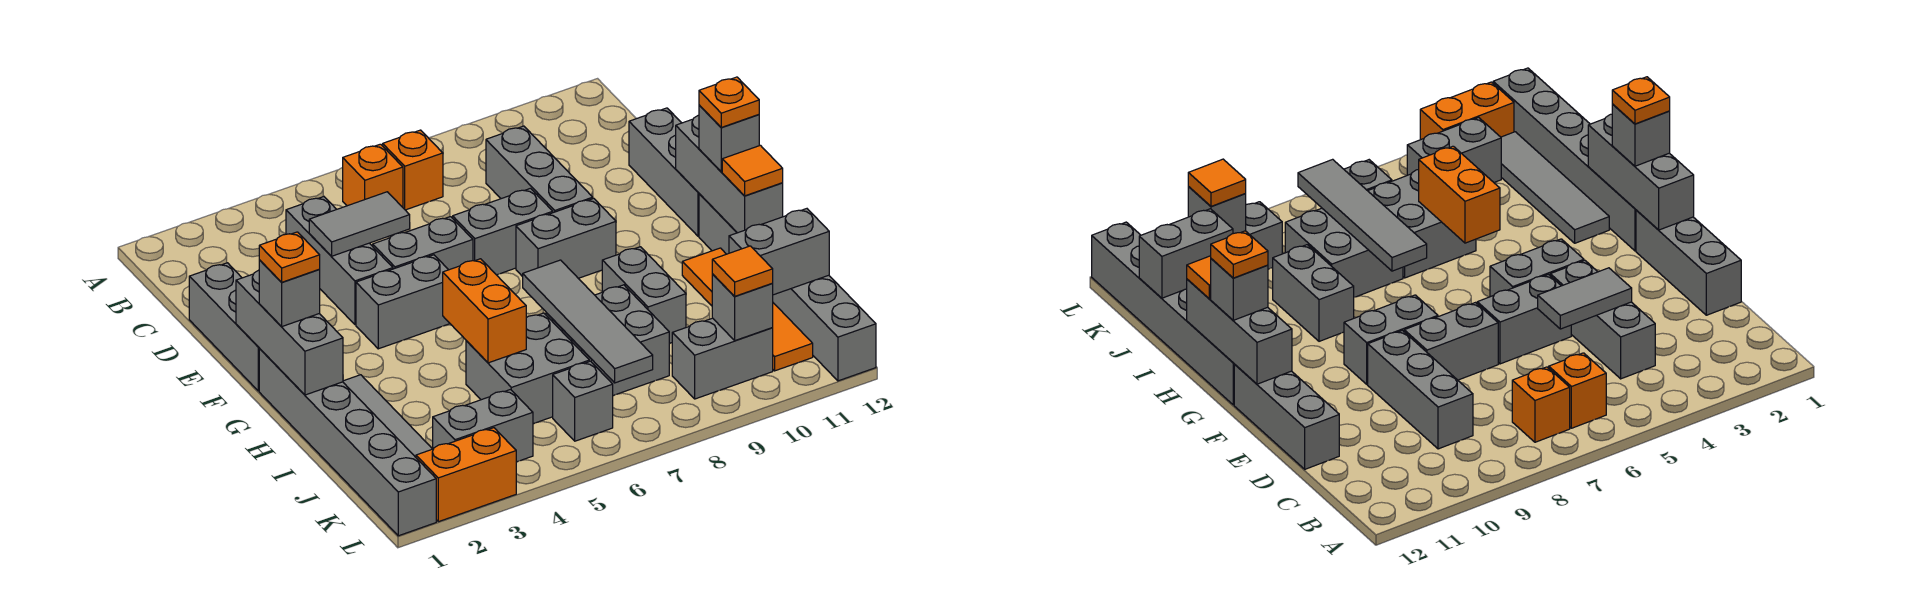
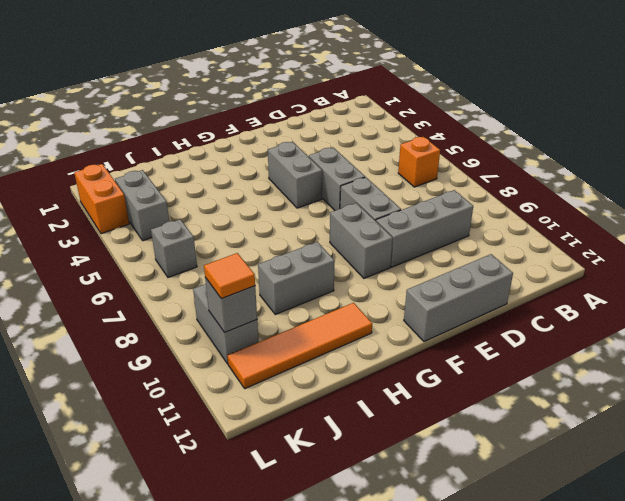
none -> orange brick B7 level 1
none -> grey brick C4:E4 level 1
none -> grey brick D1:F1 level 1
none -> grey brick G1:L1 level 1

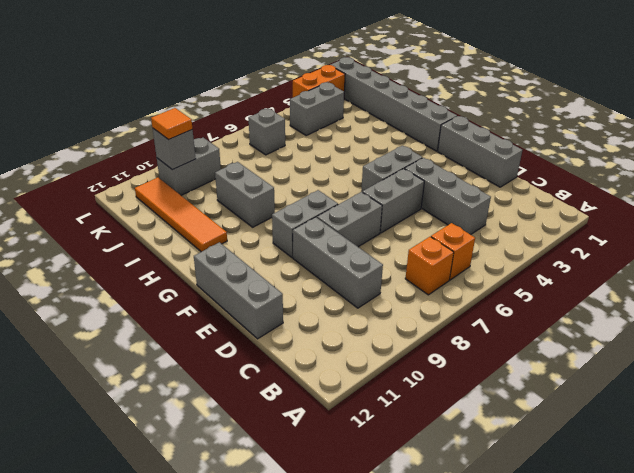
none -> grey brick G12:L12 level 1
none -> grey tile H2:K2 level 1
none -> grey brick I5:J6 level 1
none -> grey brick I7:J8 level 1

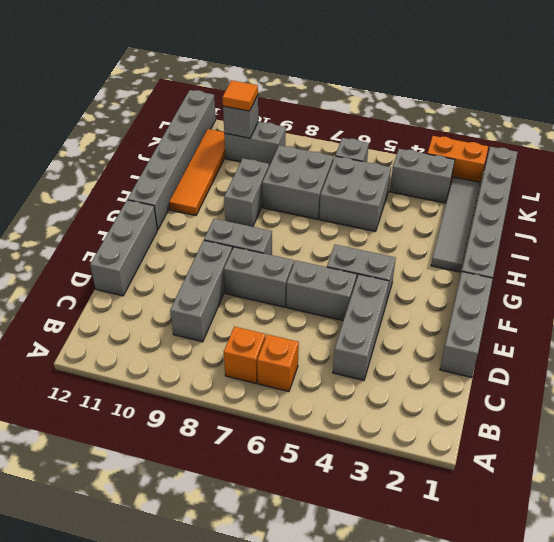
none -> grey tile D4:D5 level 2
none -> grey brick F1:H1 level 2
none -> grey brick F12:H12 level 2
none -> orange brick H5:I5 level 2

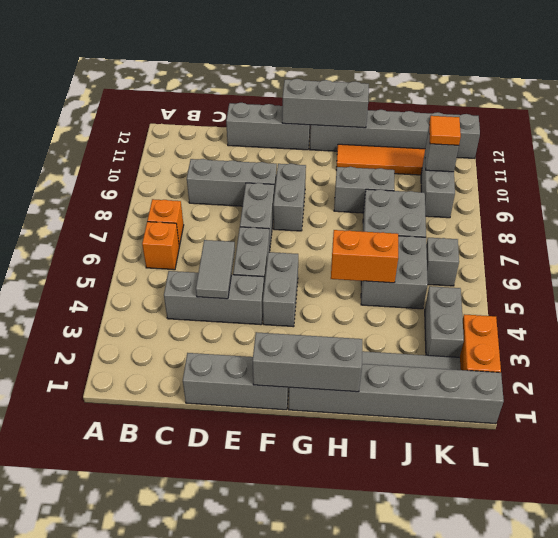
none -> grey tile H7:K7 level 2
none -> grey brick J11:J12 level 2
none -> grey brick G1 level 3
none -> grey brick G12 level 3

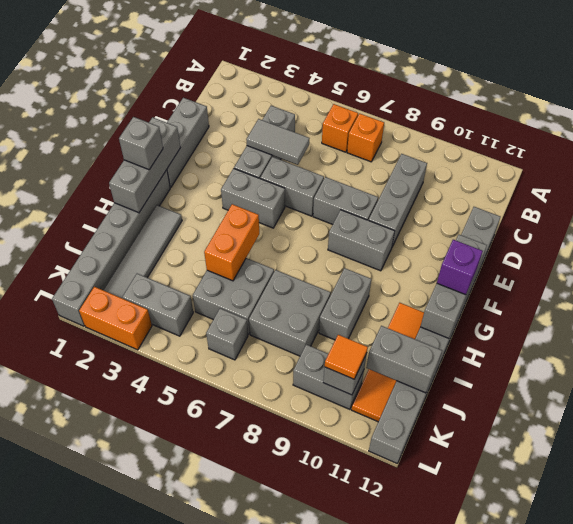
purple brick G12 level 3 -> grey brick G12 level 3
none -> grey tile H7:K7 level 2
none -> orange tile H12 level 3
none -> orange plate G1 level 4
none -> orange plate G12 level 4

